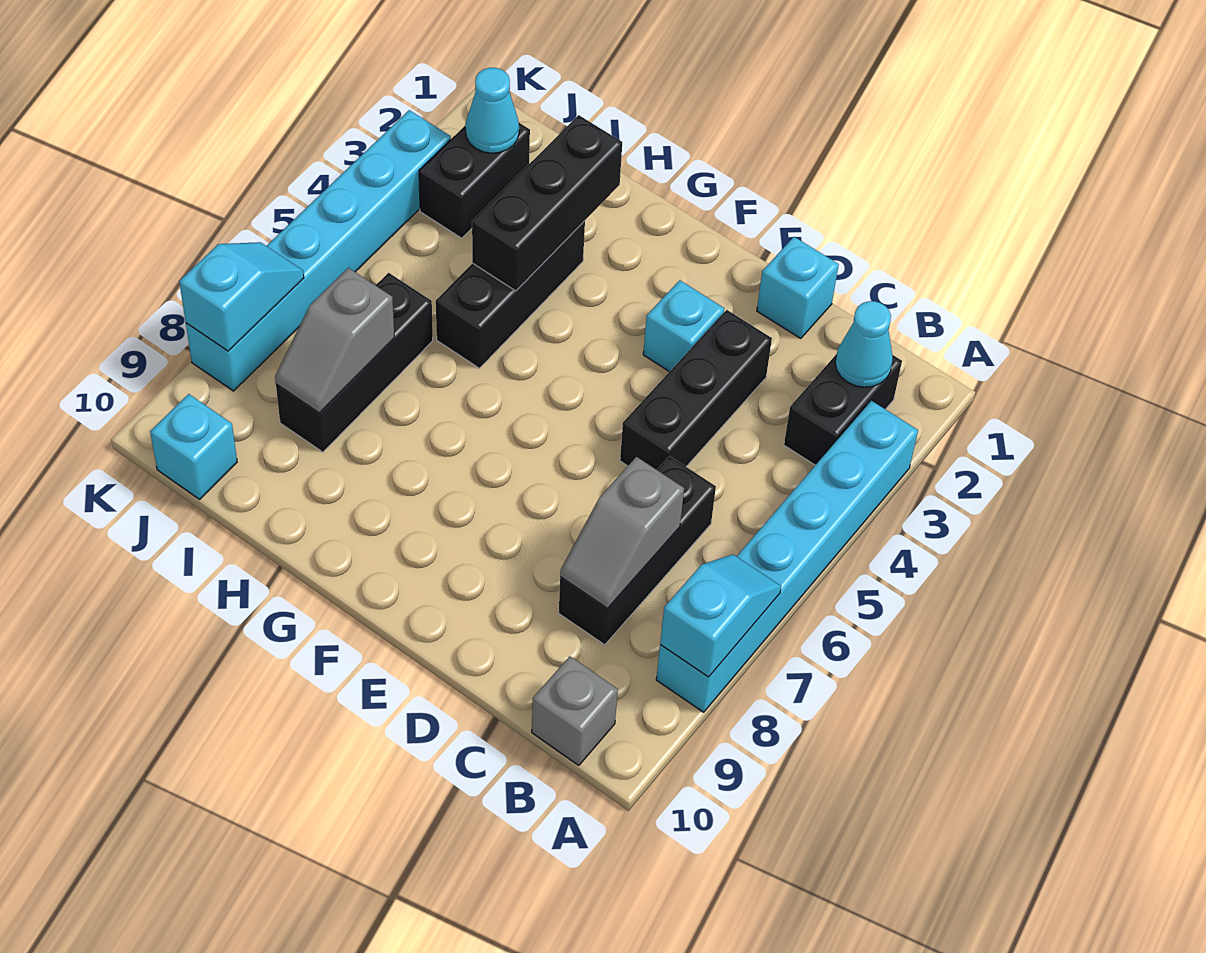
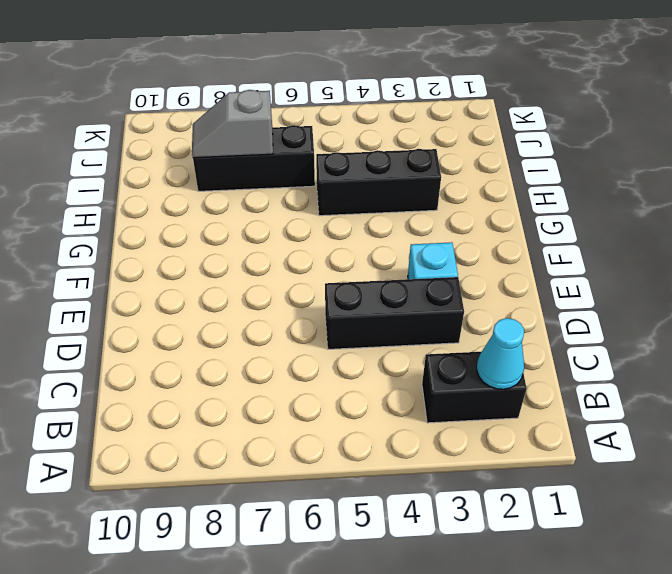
none -> cyan brick A3:A8 level 1
none -> grey brick B10 level 1
none -> black brick C6:C8 level 1

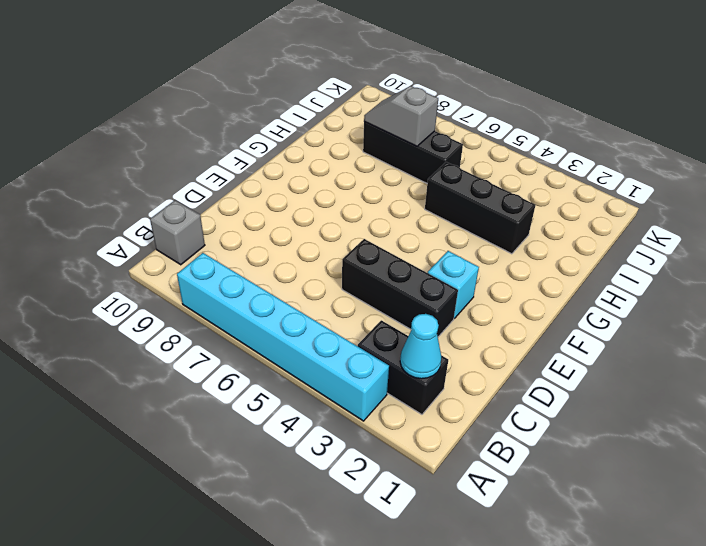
none -> black brick C6:C8 level 1
none -> cyan brick D1 level 1
none -> black brick J2:J3 level 1

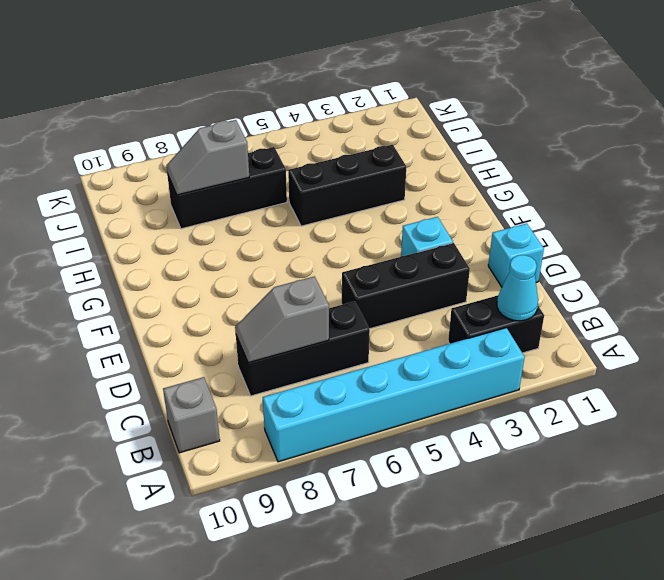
none -> black brick J2:J3 level 1
none -> cyan brick J10 level 1
none -> cyan brick K3:K8 level 1

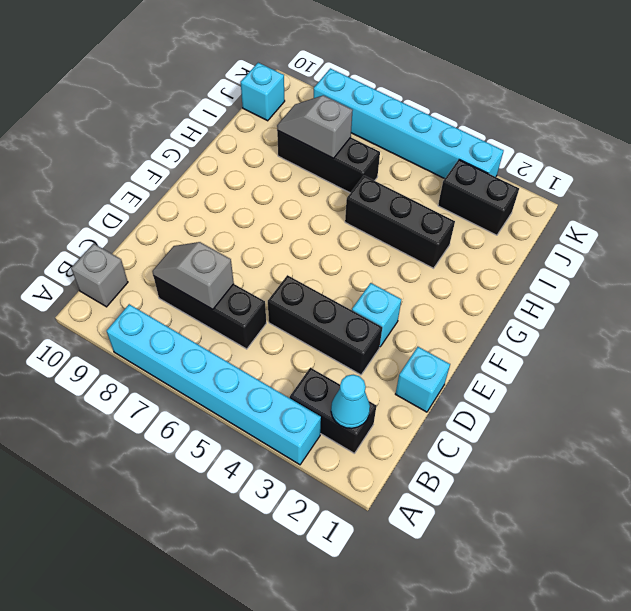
none -> cyan slope A7:A8 level 2 top 8
none -> black brick H2:H4 level 2
none -> cyan cone J2 level 2

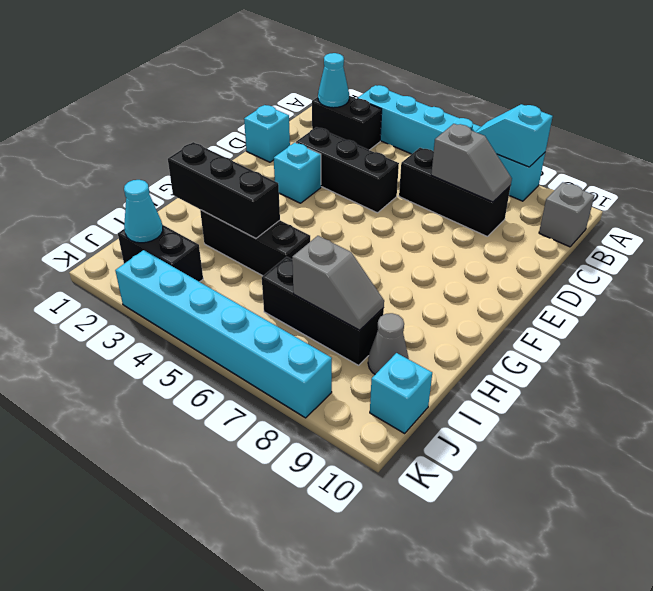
grey cone I9 level 1 -> none
none -> cyan slope K7:K8 level 2 top 8

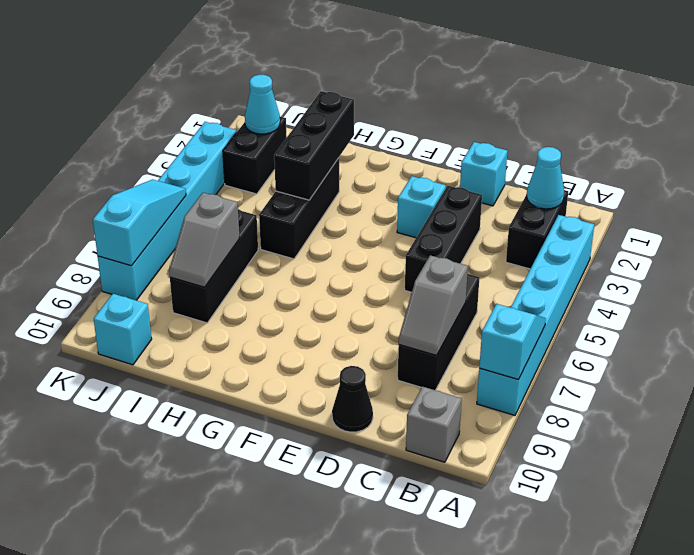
black cone D10 level 1 -> none
cyan slope K6:K8 level 2 top 8 -> cyan slope K7:K8 level 2 top 8

